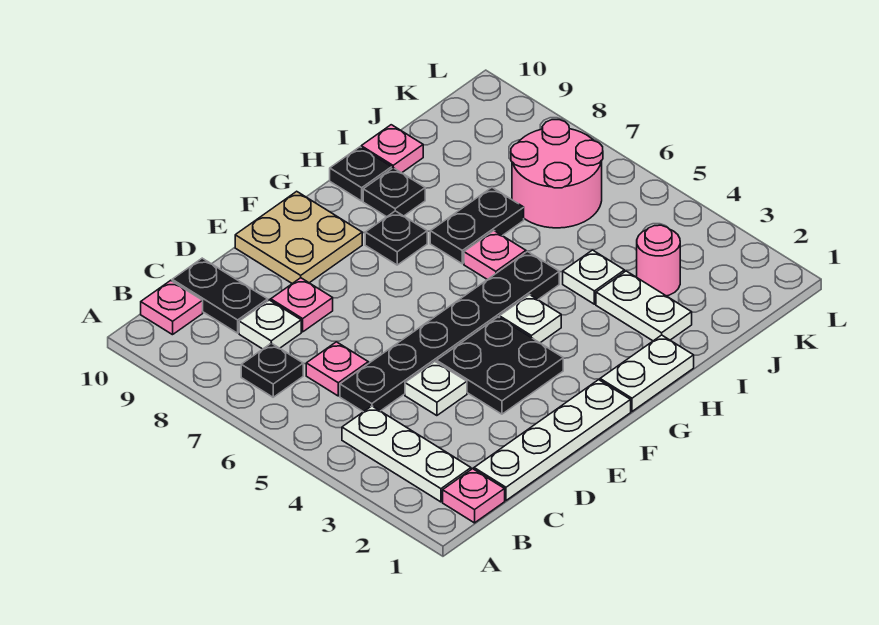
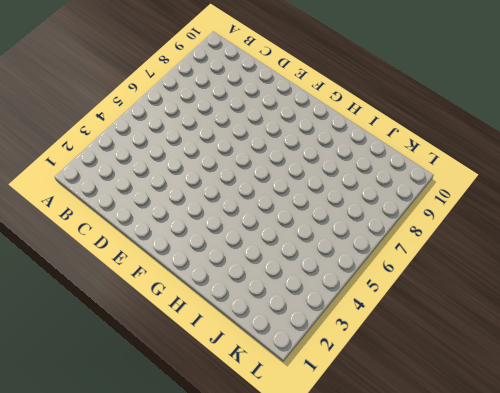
none -> pink plate B1 level 1
none -> white plate B2:B4 level 1
none -> black plate B7 level 1

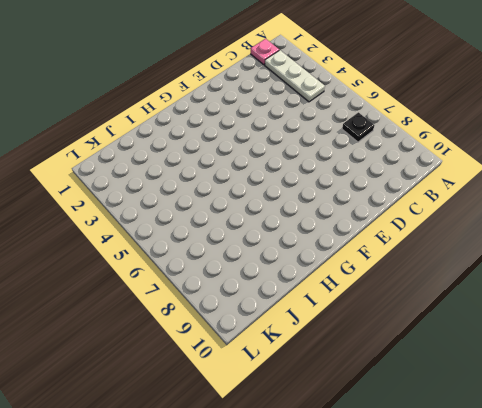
none -> pink plate B10 level 1
none -> white plate C1:F1 level 1
none -> black plate C5:H5 level 1

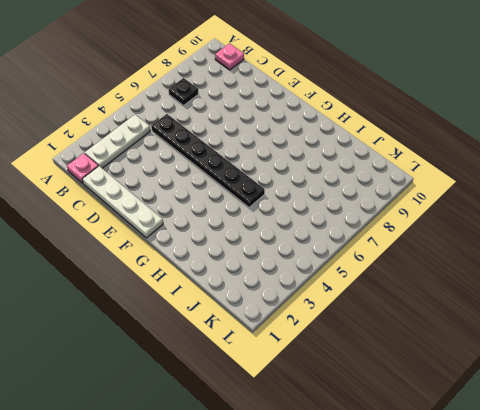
none -> pink plate C6 level 1
none -> white plate C8 level 1
none -> black plate C9:C10 level 1

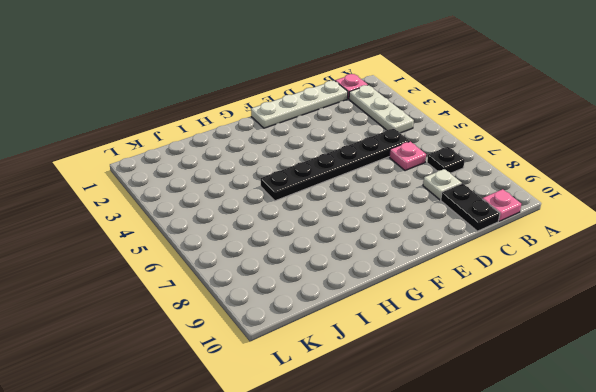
none -> white plate D4 level 1
none -> pink plate D8 level 1
none -> black plate E3:F4 level 1

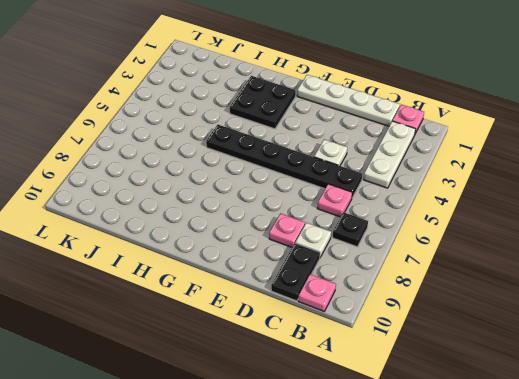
black plate G2:H3 level 1 -> black plate E3:F4 level 1
none -> tan plate E9:F10 level 1
none -> white plate G1:H1 level 1
none -> white plate G4 level 1

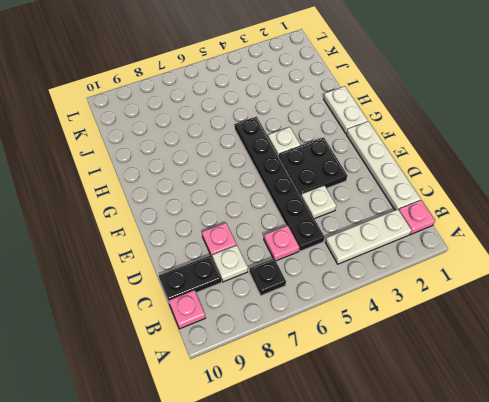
none -> tan plate E9:F10 level 1
none -> black plate G8 level 1
none -> pink plate H6 level 1

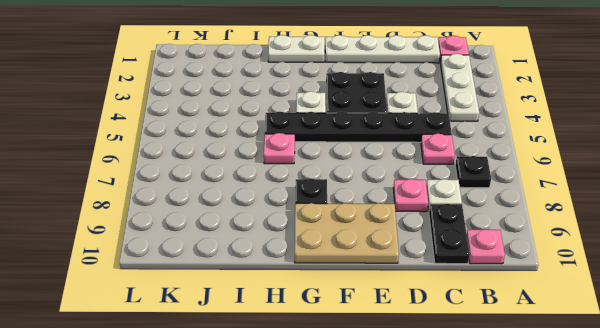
tan plate E9:G10 level 1 -> tan plate E9:F10 level 1
none -> black plate H7:I7 level 1
none -> black plate H9 level 1
none -> black plate H10 level 1

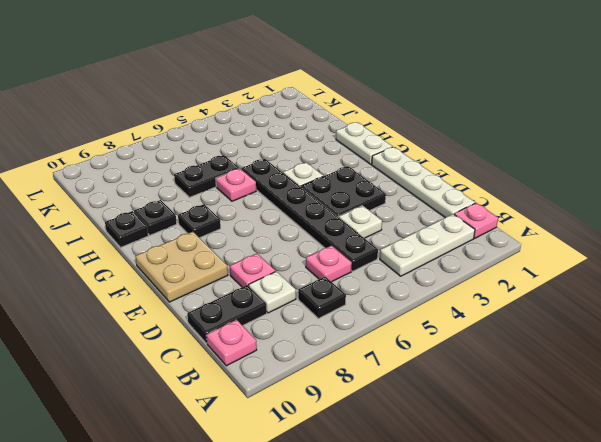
black plate I6:I7 level 1 -> black plate H7:I7 level 1
none -> white plate I2:I3 level 1
none -> white plate I4 level 1
none -> pink plate I10 level 1

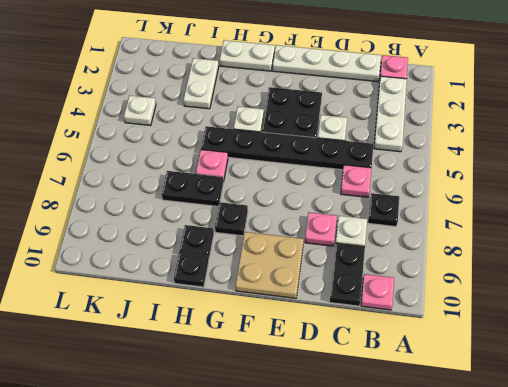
white plate K4 level 1 -> white plate I4 level 1
none -> pink plate I10 level 1
none -> pink round brick J3 level 1
none -> pink round brick J6:K7 level 1

